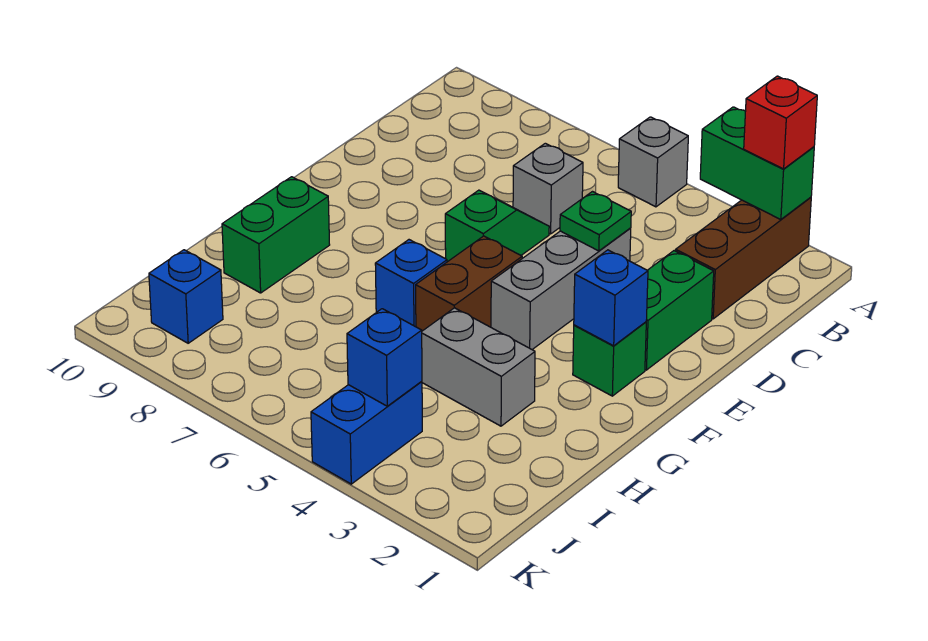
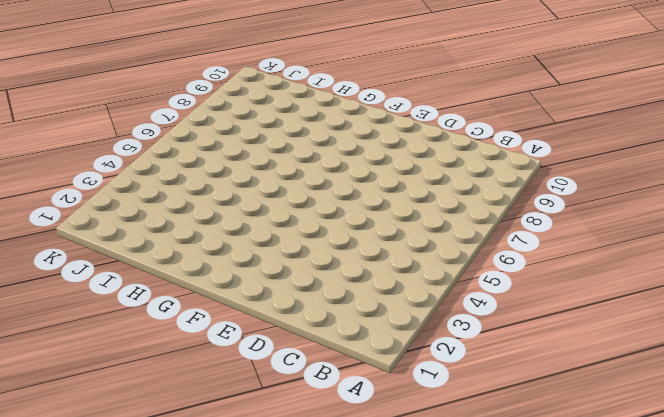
none -> brown brick A2:C2 level 1
none -> grey brick A5 level 1
none -> grey brick C6 level 1

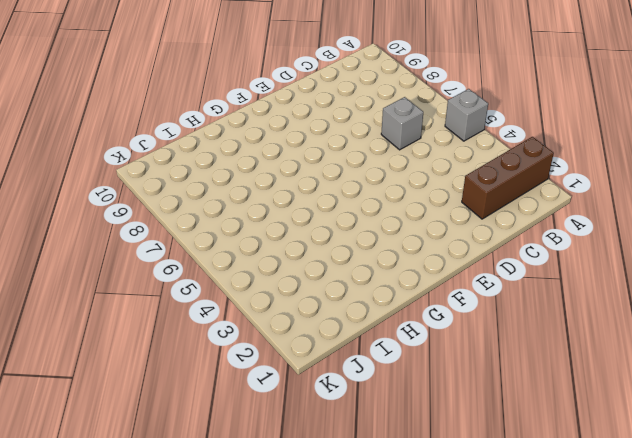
none -> green brick D2:E2 level 1
none -> grey brick D4:F4 level 1
none -> green slope D6:E6 level 1 top E

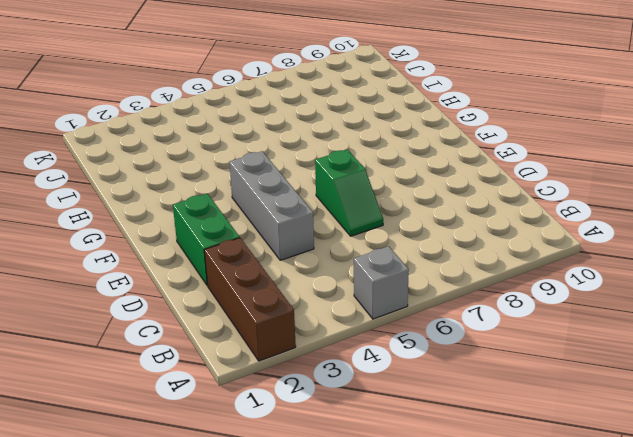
none -> grey brick C6 level 1
none -> green brick F2 level 1
none -> brown brick F5:G5 level 1

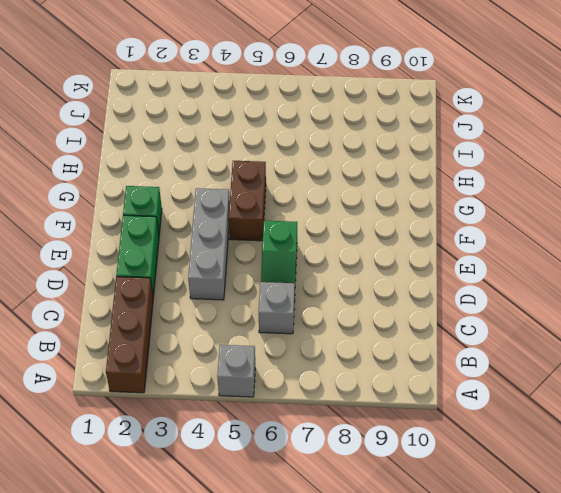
none -> blue brick G6 level 1
none -> green brick G9:H9 level 1
none -> grey brick H3:H4 level 1

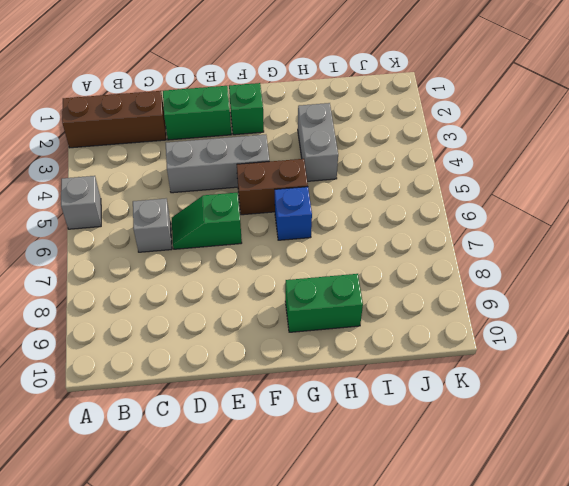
none -> blue brick J4:K4 level 1
none -> blue brick J9 level 1
none -> green brick A2:A3 level 2

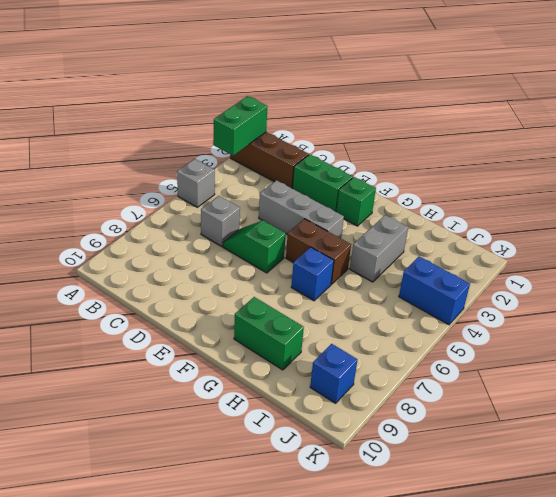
none -> green plate D4 level 2
none -> blue brick F2 level 2
none -> blue brick J4 level 2

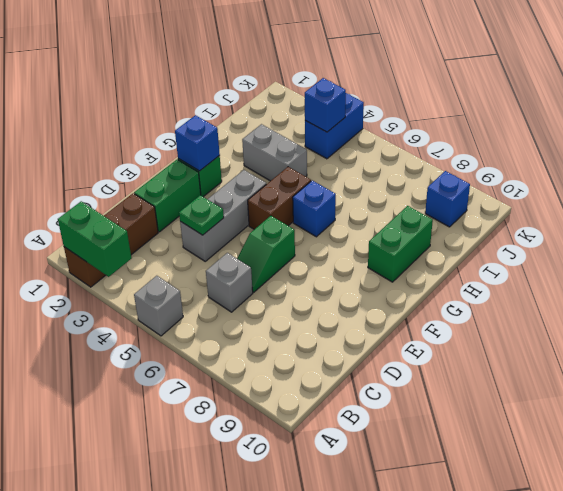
none -> red brick A2 level 3

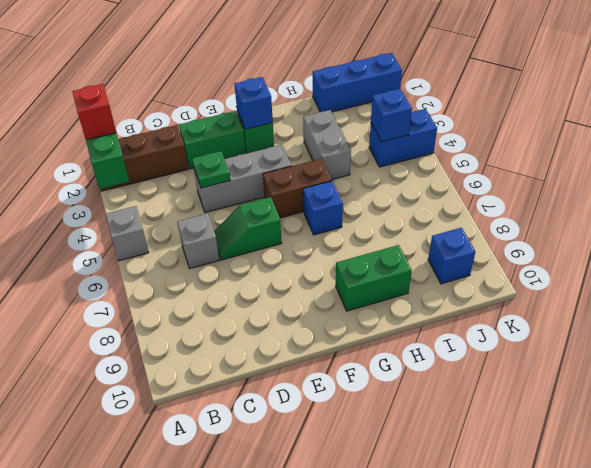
blue brick I1:K1 level 1 -> none

